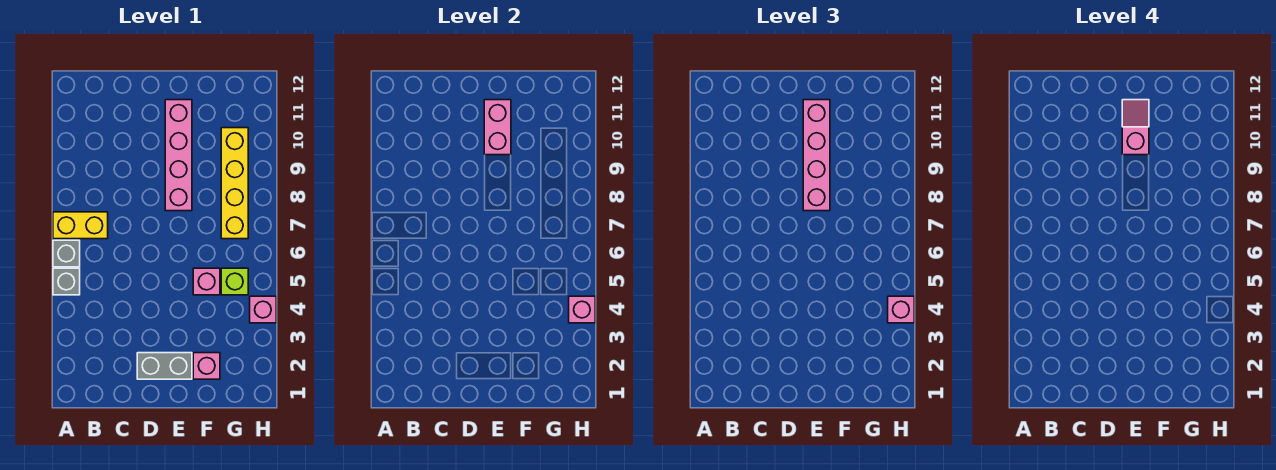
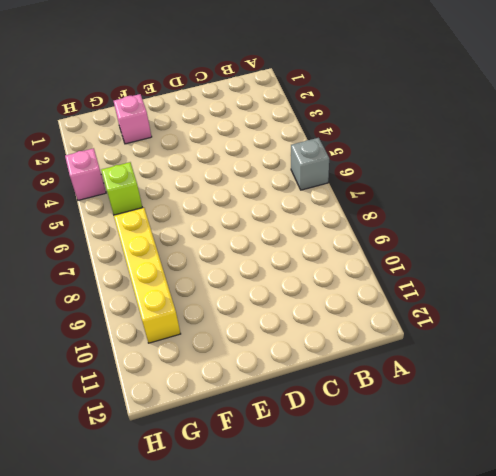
none -> grey brick A5 level 1
none -> yellow brick A7:B7 level 1
none -> grey brick D2:E2 level 1

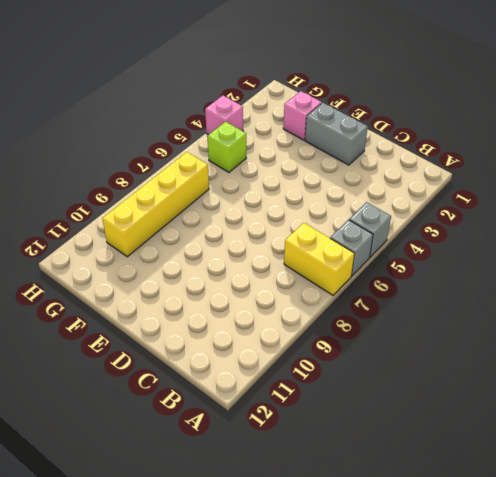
none -> pink brick E8:E11 level 1
none -> pink brick F5 level 1
none -> pink brick E10:E11 level 2

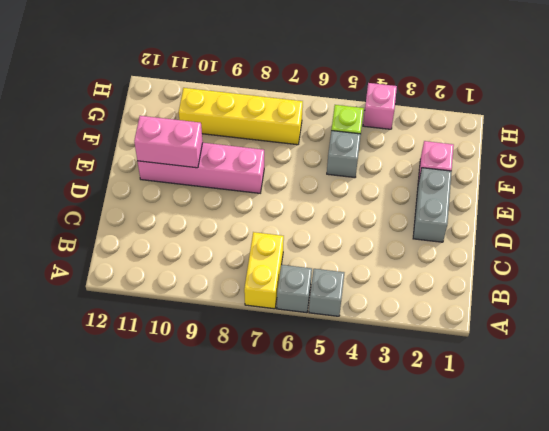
grey brick F5 level 1 -> pink brick F5 level 1
none -> pink brick H4 level 2
none -> pink brick E8:E11 level 3
none -> pink brick H4 level 3

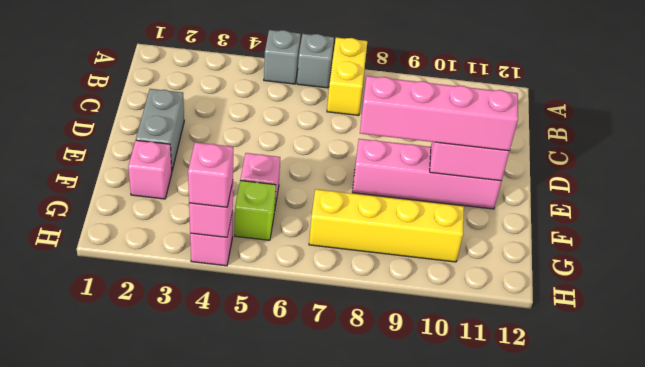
none -> pink slope E10:E11 level 4 top 10

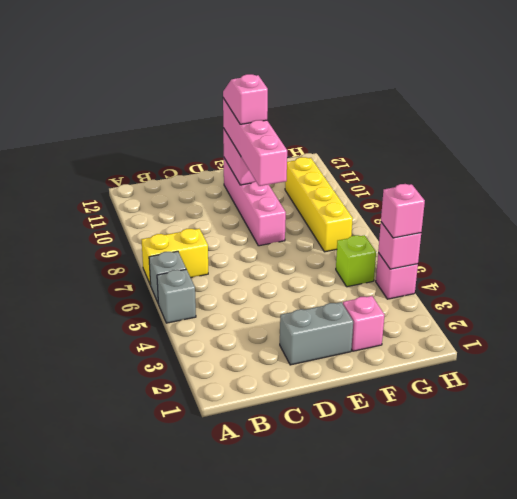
none -> pink brick F5 level 1

